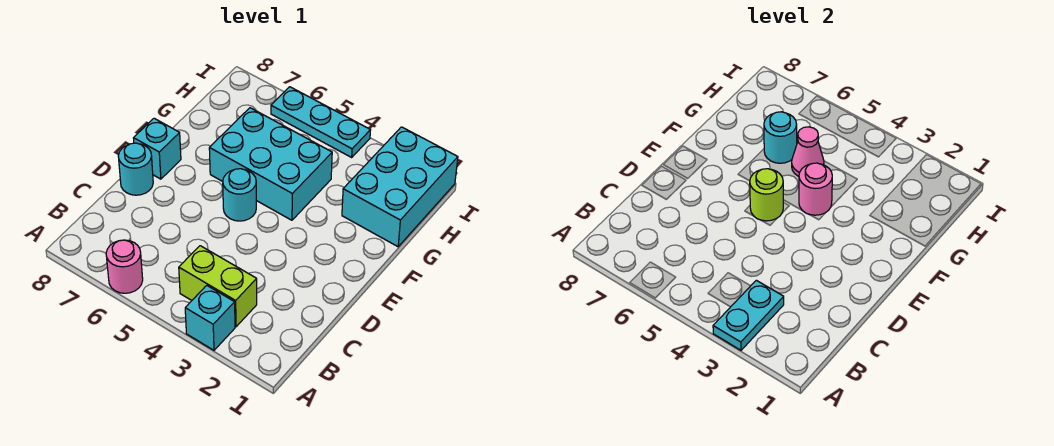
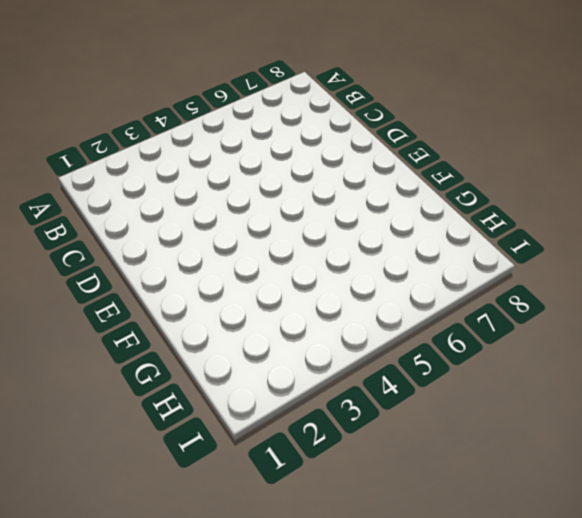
none -> cyan brick A3 level 1
none -> pink round brick A6 level 1
none -> lime brick B3:B4 level 1

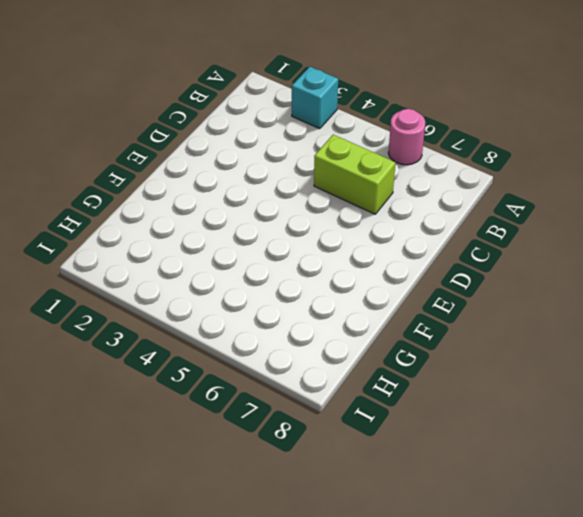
lime brick C5:C6 level 1 -> lime brick B3:B4 level 1
none -> cyan round brick D8 level 1
none -> cyan round brick E5 level 1
none -> cyan brick E8 level 1

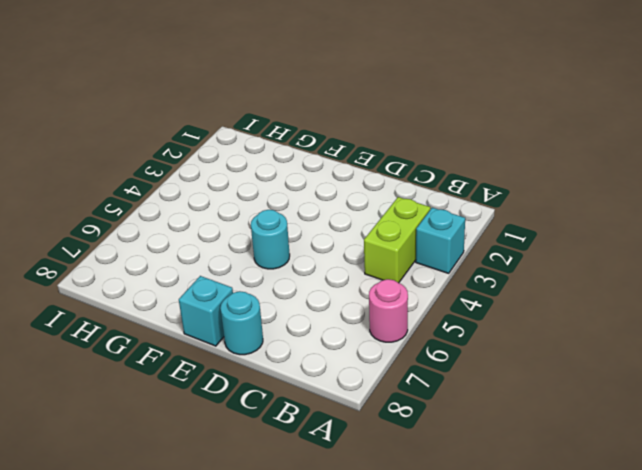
none -> cyan brick F4:G6 level 1
none -> cyan brick G1:I2 level 1
none -> cyan plate I4:I6 level 1

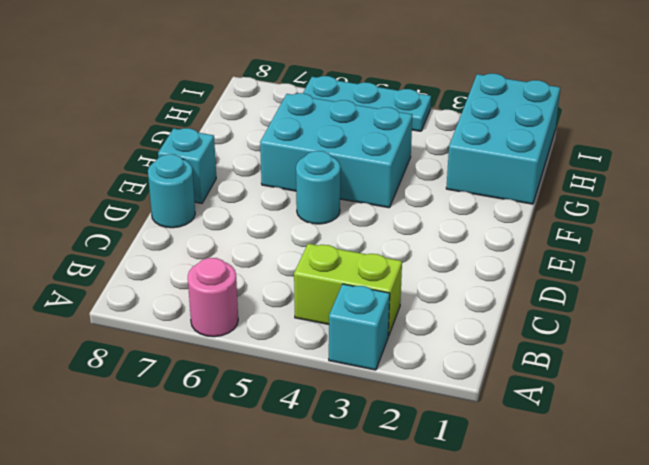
none -> cyan plate A3:B3 level 2
none -> lime round brick E5 level 2
none -> pink round brick F4 level 2

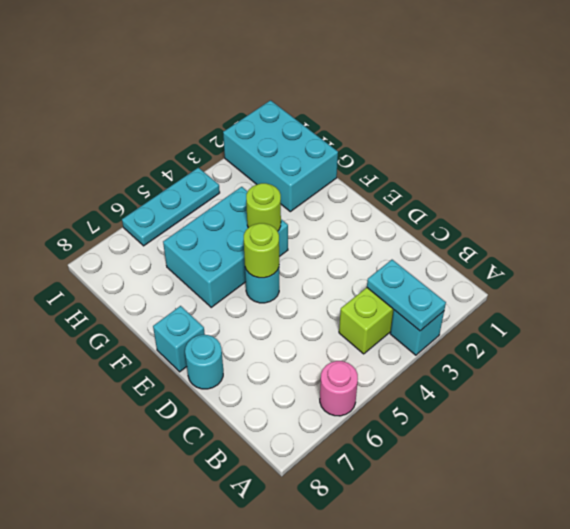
lime round brick F4 level 2 -> pink round brick F4 level 2
none -> pink cone G5 level 2
none -> cyan round brick G6 level 2

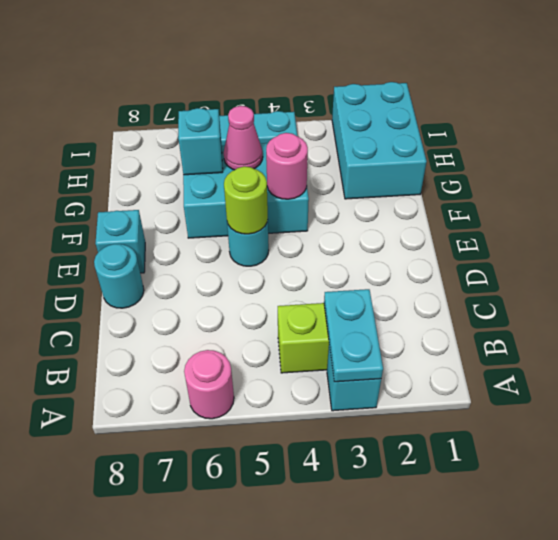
cyan brick G6 level 2 -> cyan round brick G6 level 2

